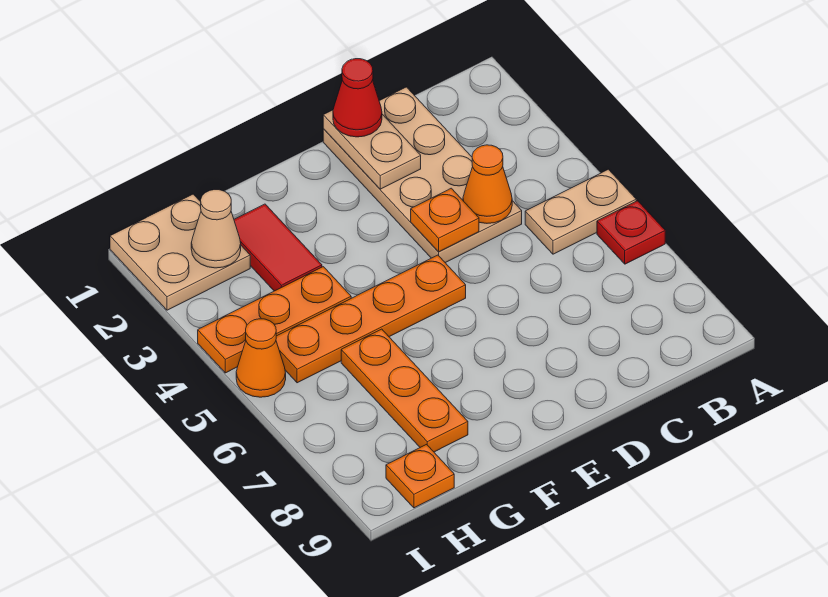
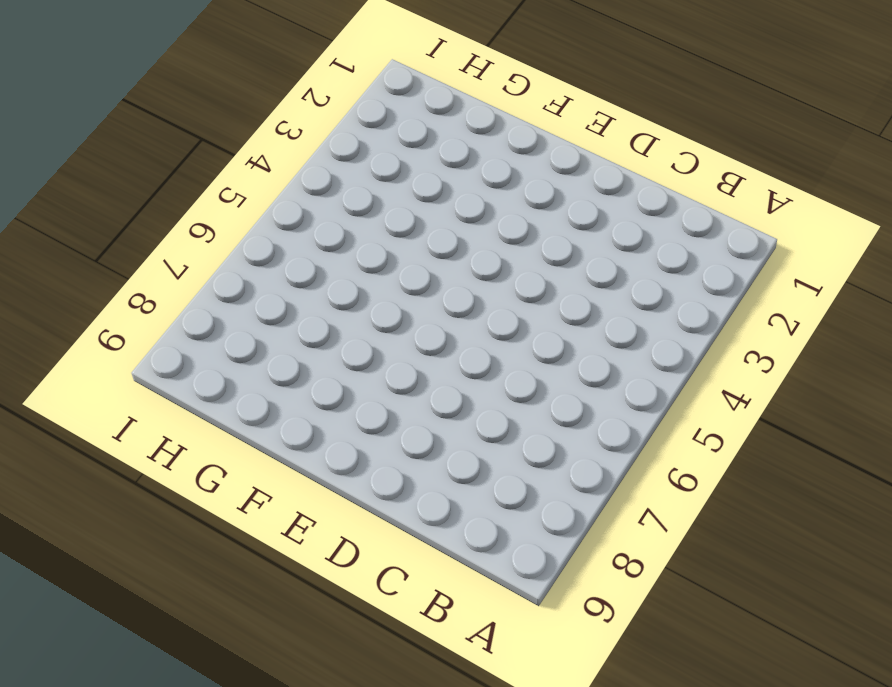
none -> tan plate A5:B5 level 1
none -> red plate A6 level 1
none -> tan plate C1:D4 level 1

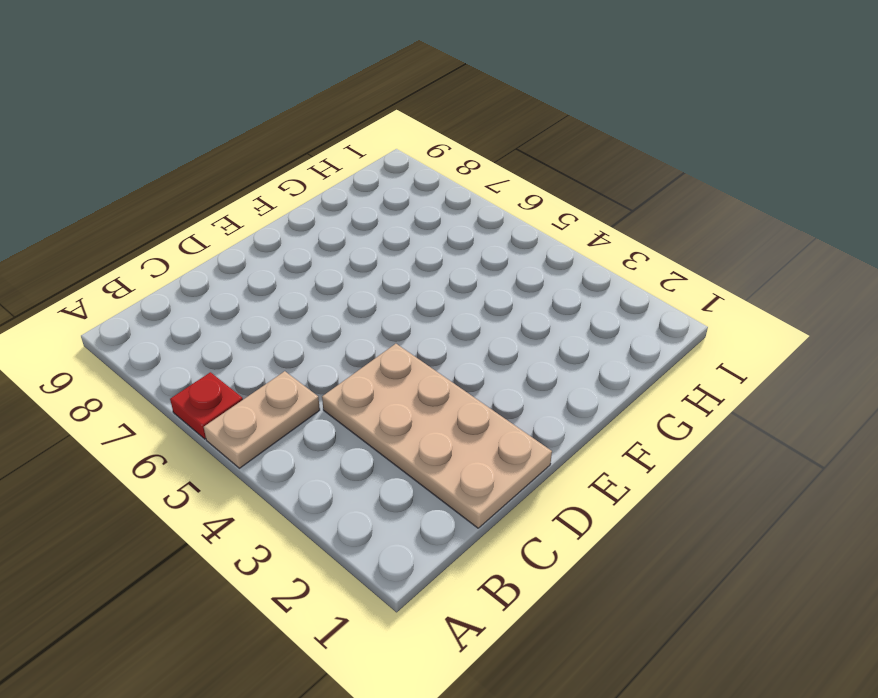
none -> orange plate E5:H5 level 1
none -> red tile G2:G3 level 1
none -> orange plate G4:I4 level 1

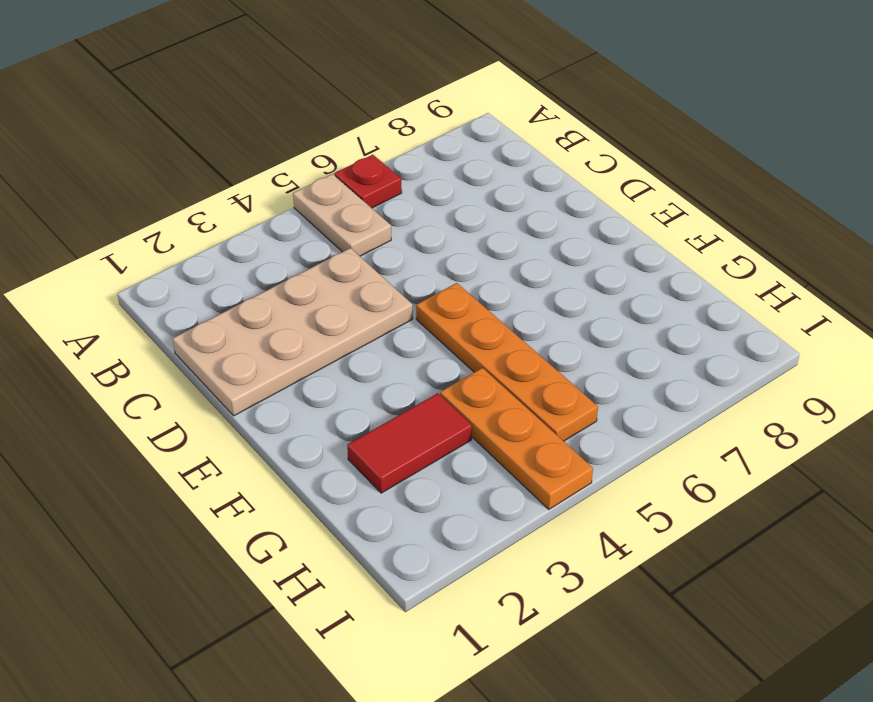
none -> orange plate G6:G8 level 1
none -> tan plate H1:I2 level 1
none -> orange plate H9 level 1

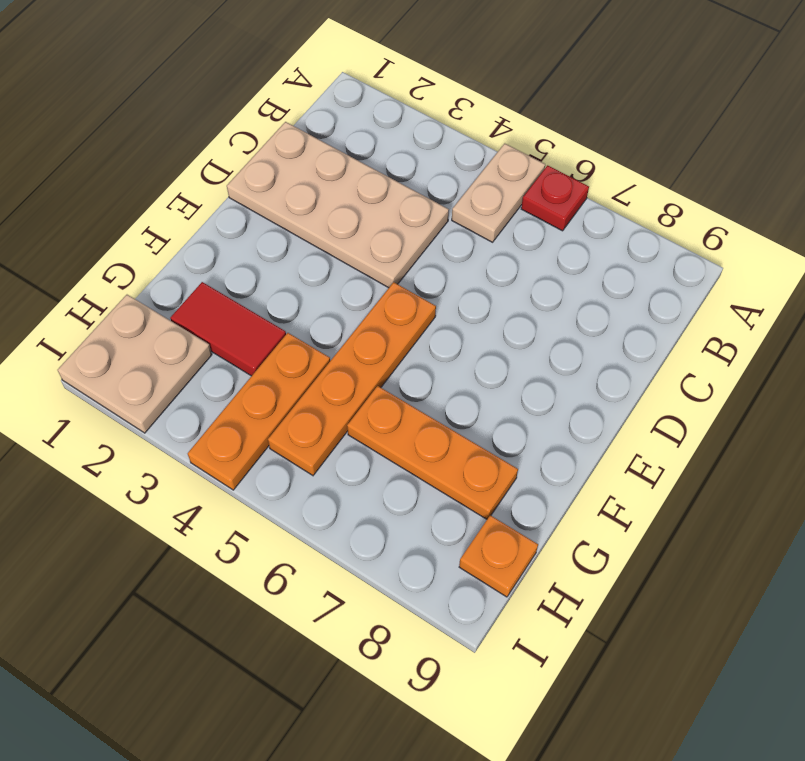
none -> orange cone I5 level 1
none -> orange cone C4 level 2
none -> tan plate D1:D2 level 2

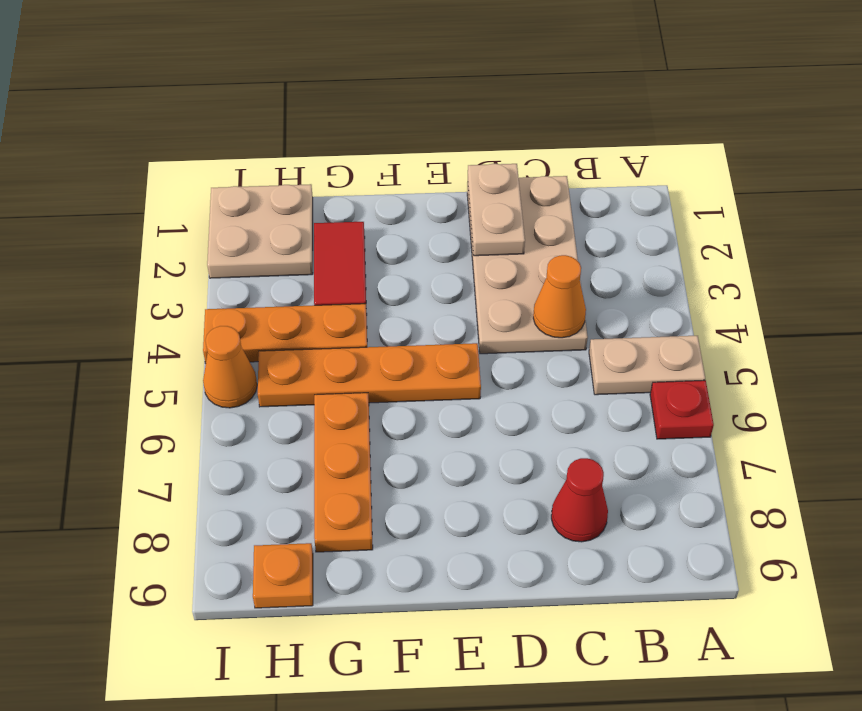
red cone C8 level 1 -> red cone D1 level 3
none -> orange plate D4 level 2
none -> tan cone H2 level 2

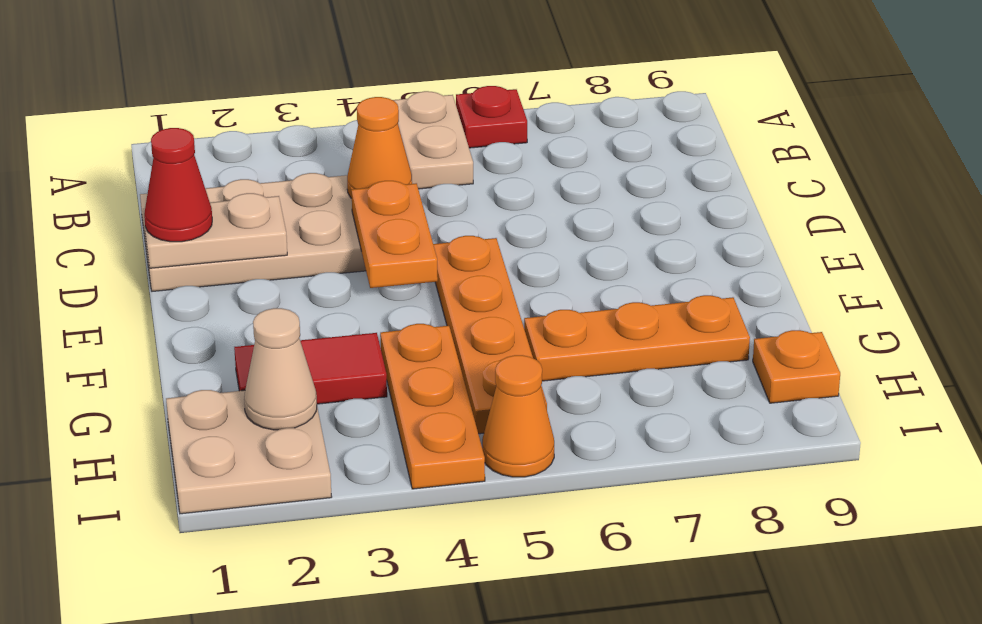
orange plate D4:E4 level 2 -> orange plate D4 level 2

